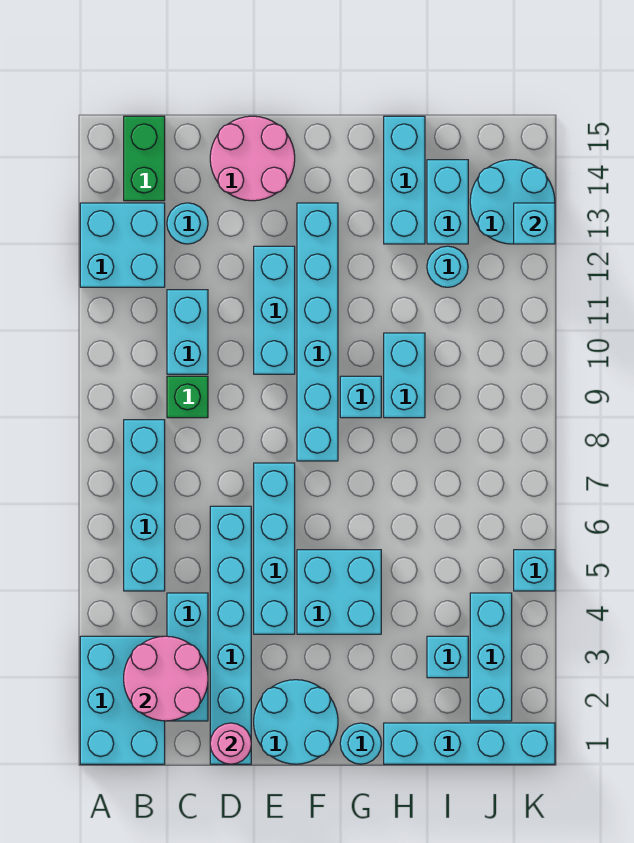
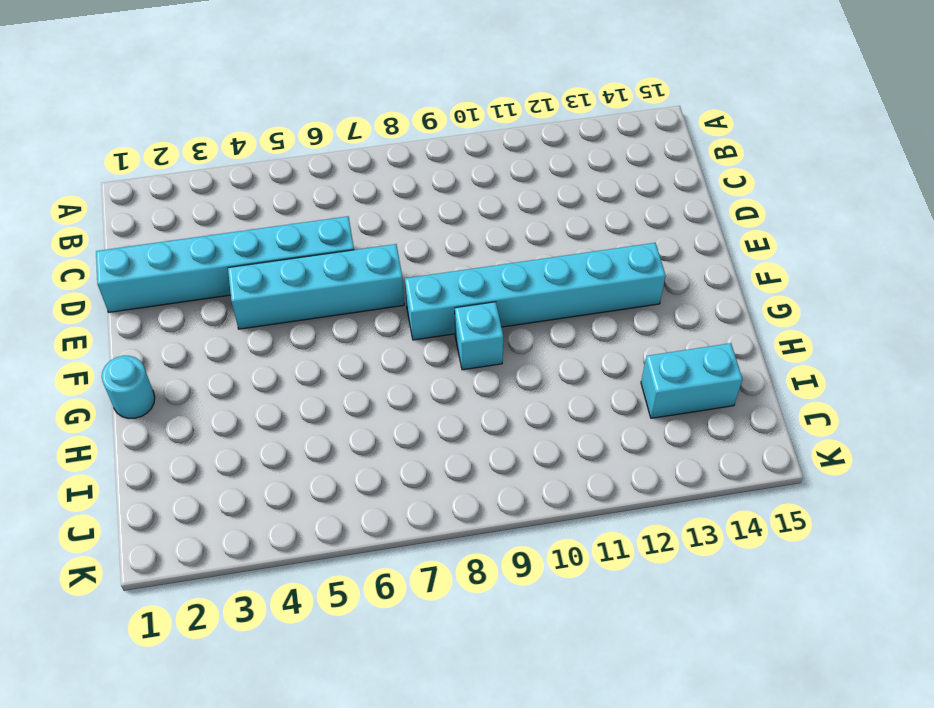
none -> cyan brick A1:B3 level 1
none -> cyan brick A12:B13 level 1
none -> cyan brick B5:B8 level 1

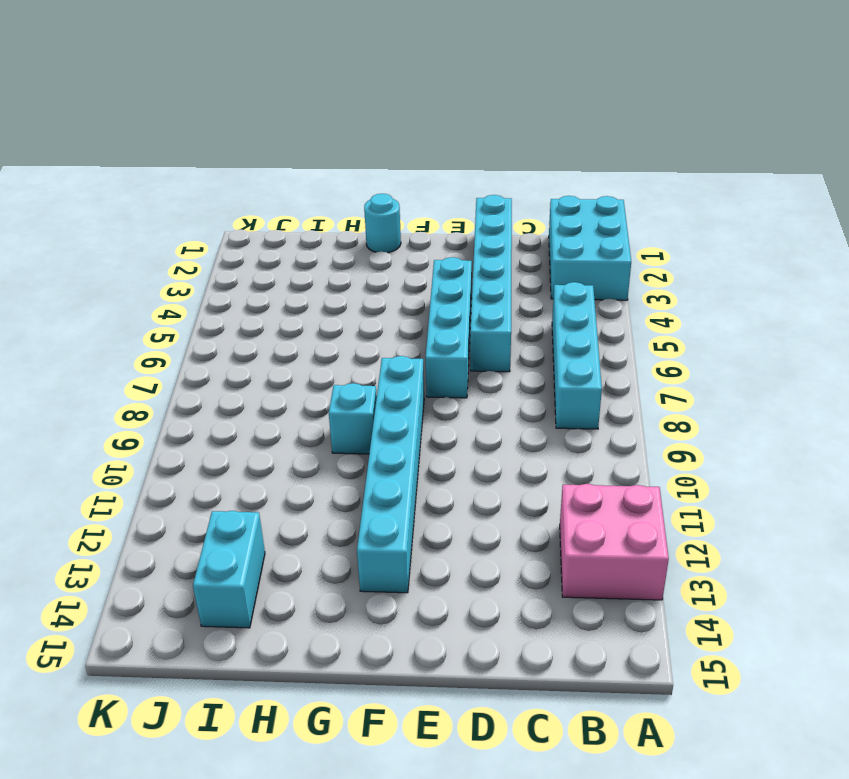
pink brick A12:B13 level 1 -> cyan brick A12:B13 level 1
none -> green brick B14:B15 level 1
none -> cyan brick C2:C4 level 1
none -> green brick C9 level 1

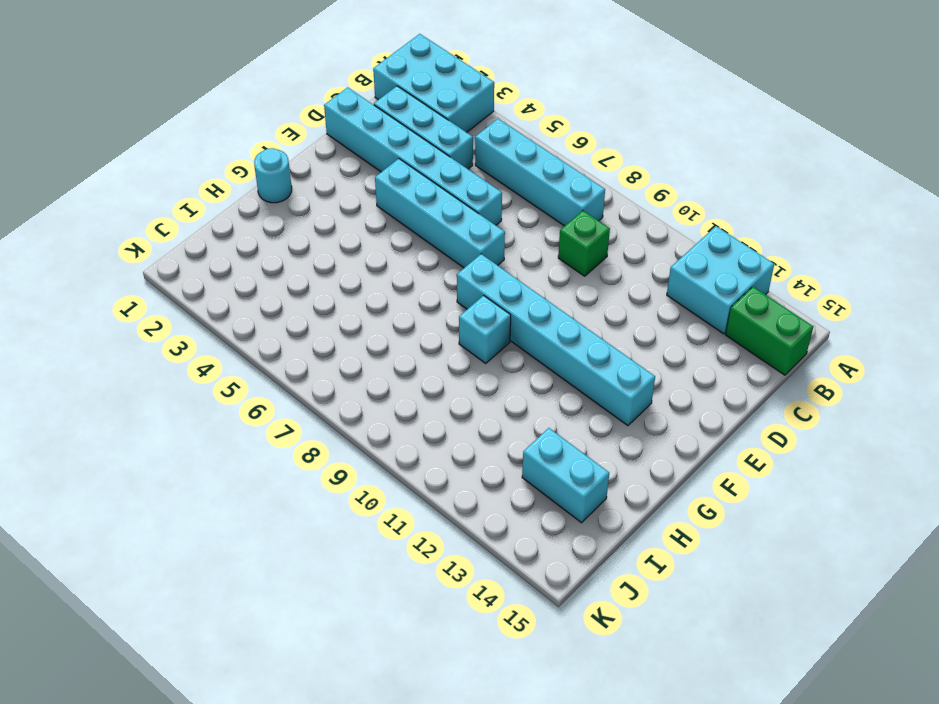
none -> cyan brick C10:C11 level 1
none -> cyan round brick C13 level 1
none -> pink round brick D14:E15 level 1

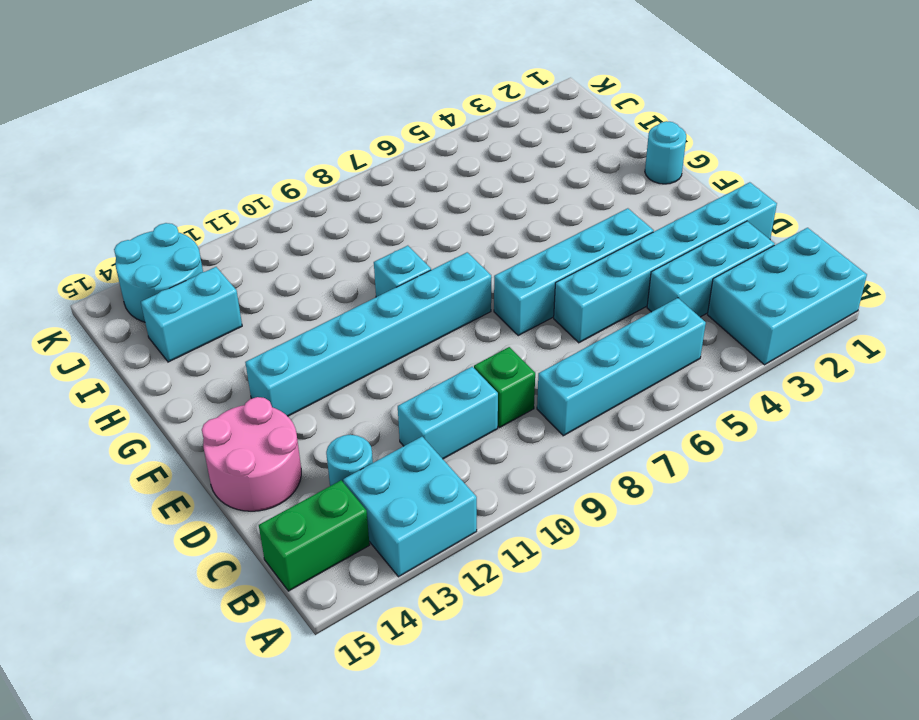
none -> cyan round brick E1:F2 level 1
none -> cyan brick E10:E12 level 1
none -> cyan brick F4:G5 level 1

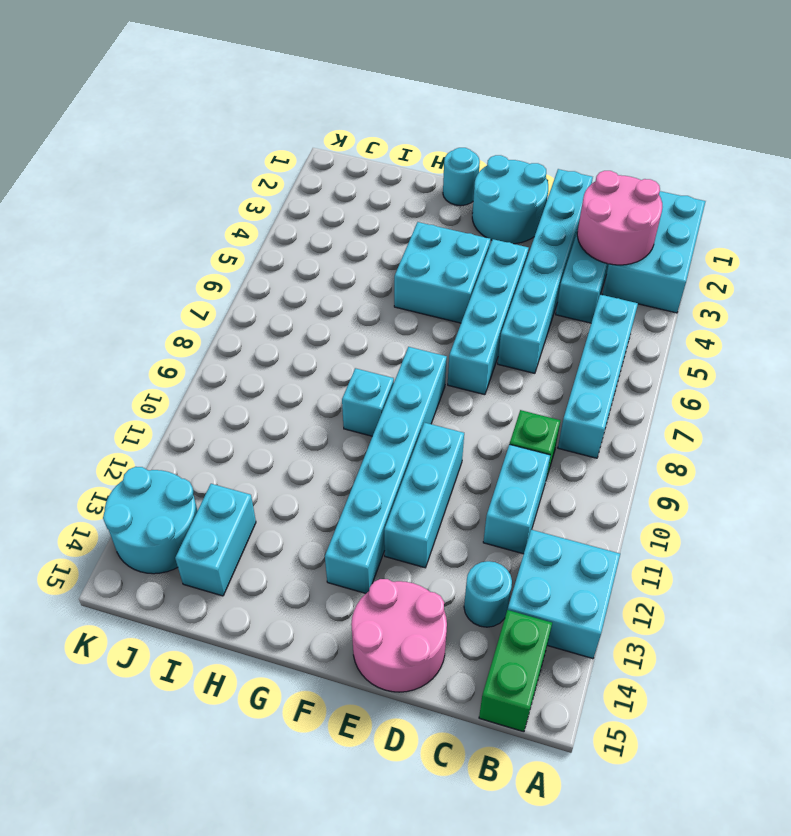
none -> cyan brick H1:K1 level 1
none -> cyan brick H9:H10 level 1
none -> cyan brick H13:H15 level 1

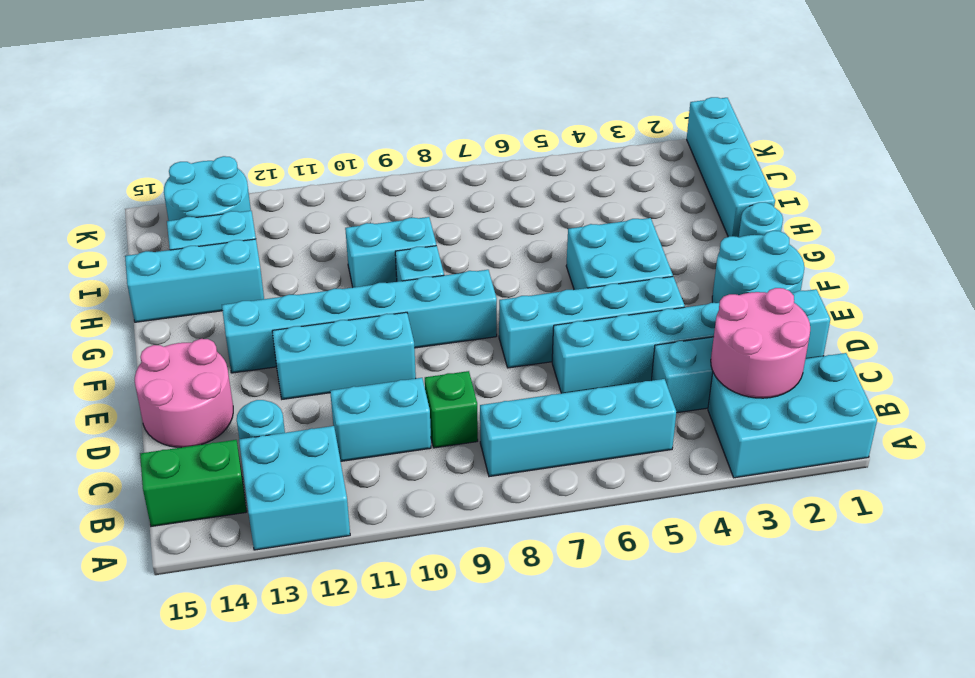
none -> cyan brick I3 level 1
none -> cyan round brick I12 level 1
none -> cyan brick J2:J4 level 1

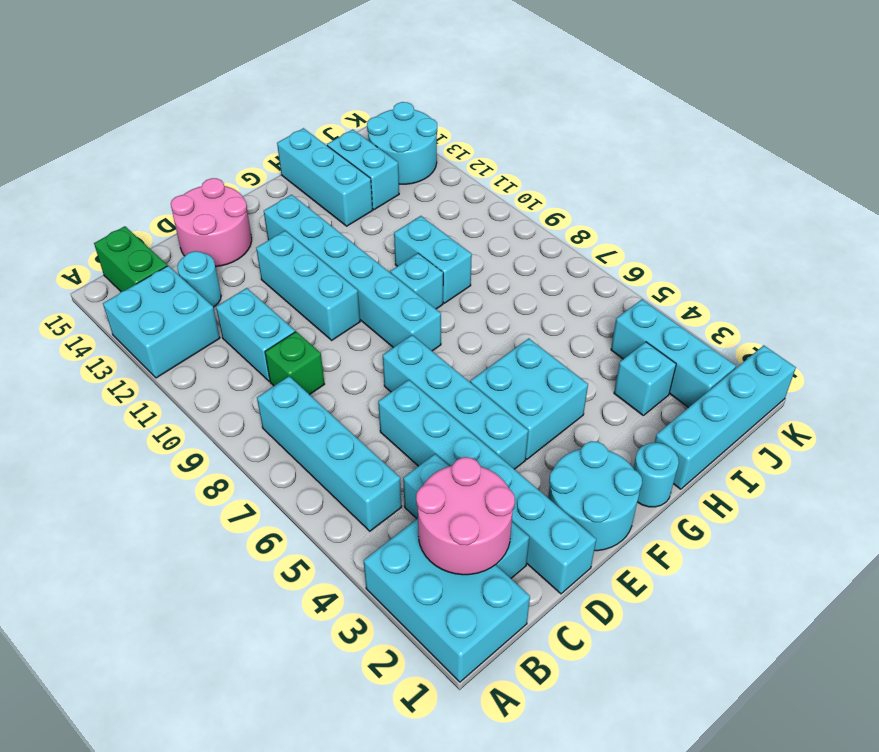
none -> cyan round brick I12 level 1
none -> cyan brick K5 level 1
none -> pink round brick D1 level 2

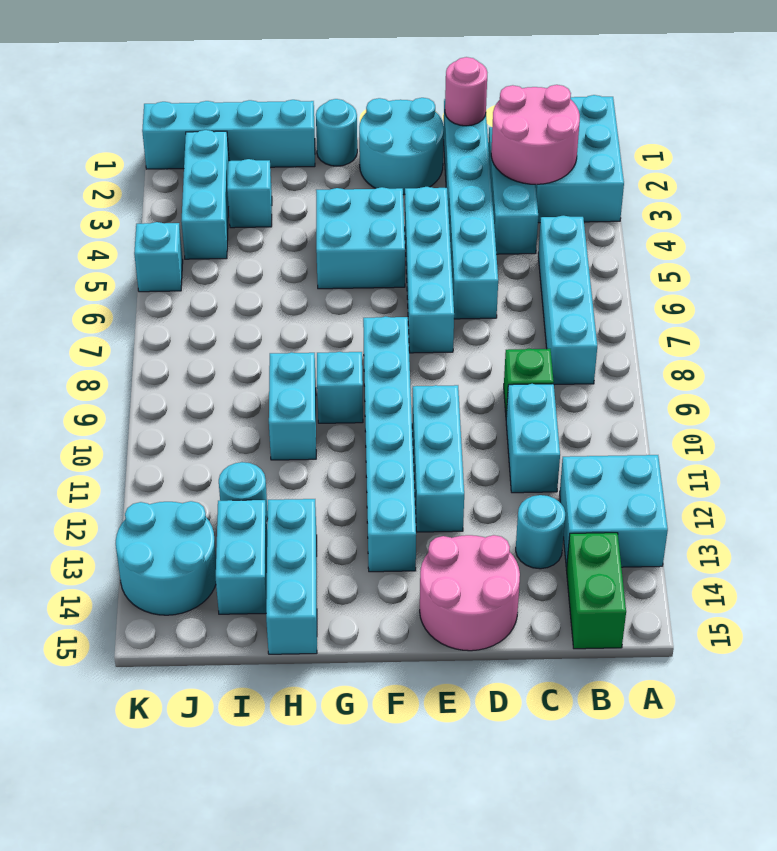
none -> cyan brick K13 level 2

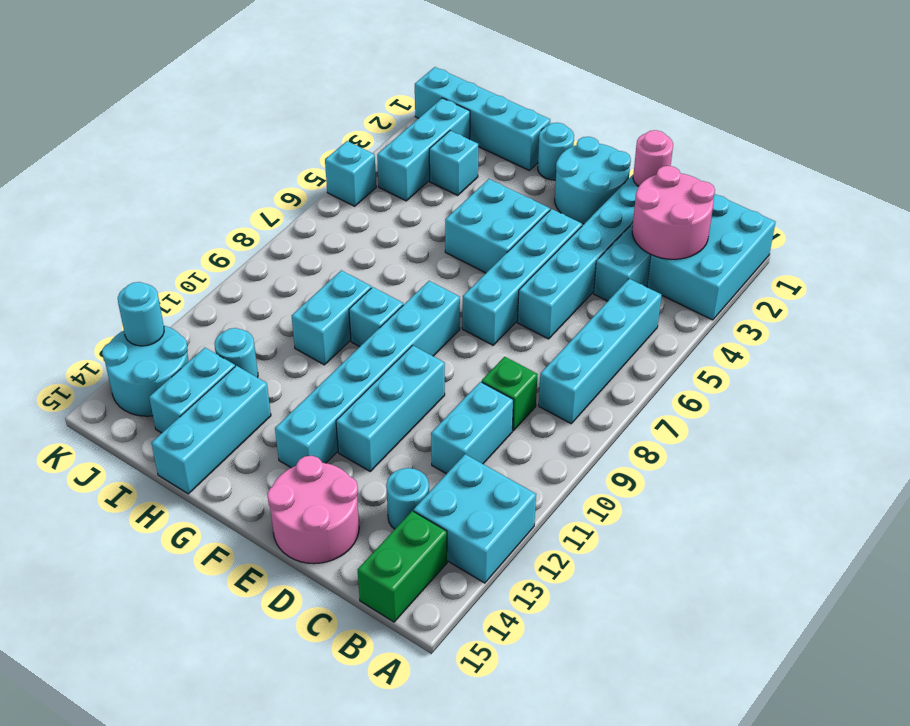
cyan round brick K13 level 2 -> cyan brick K13 level 2

